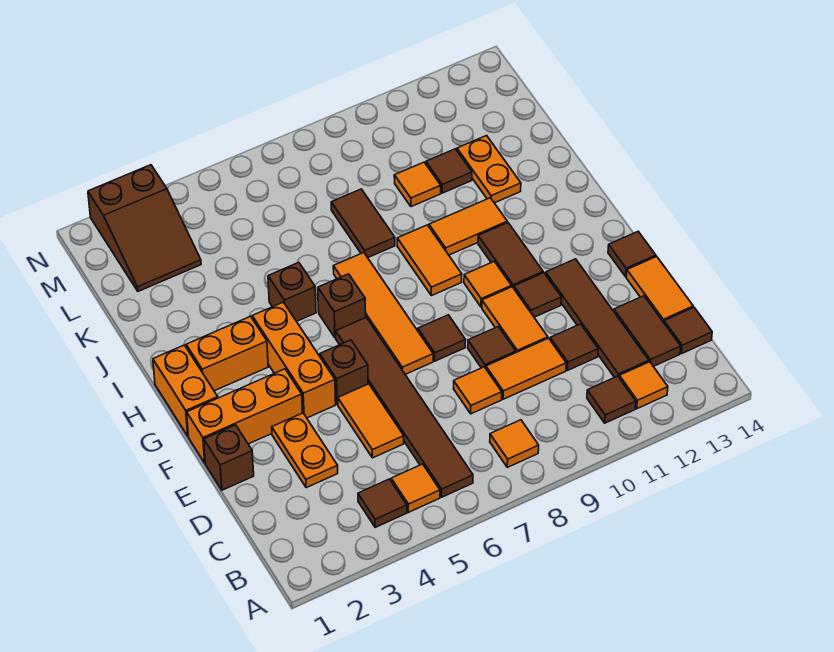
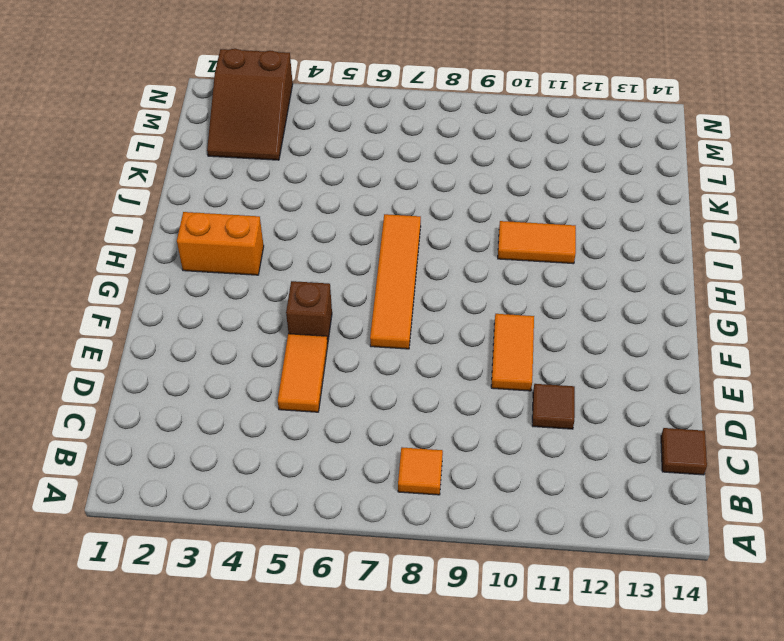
none -> brown tile B4 level 1
none -> orange tile B5 level 1
none -> brown tile B6:G6 level 1
none -> brown tile B11 level 1

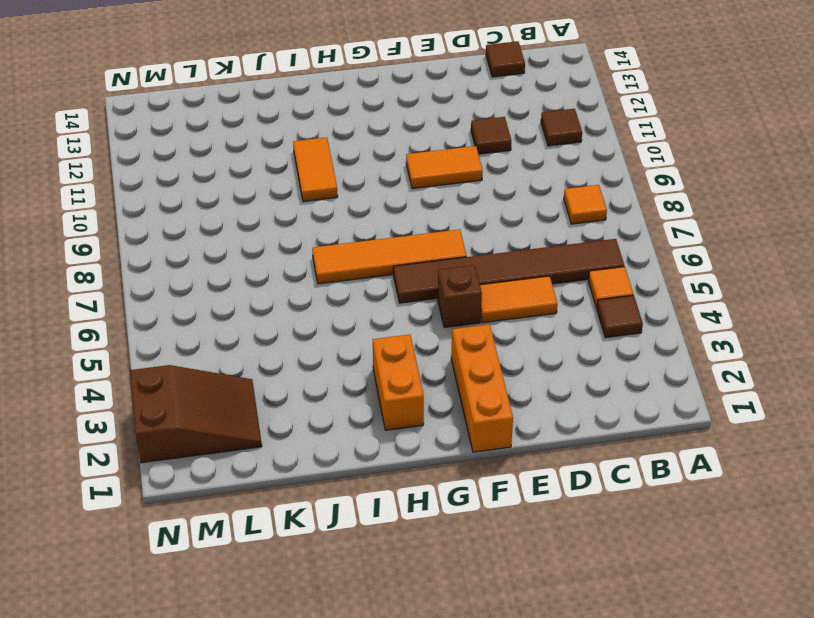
none -> orange tile B12 level 1
none -> brown tile C12:F12 level 1
none -> brown tile C13:D13 level 1
none -> orange plate D3:E3 level 1

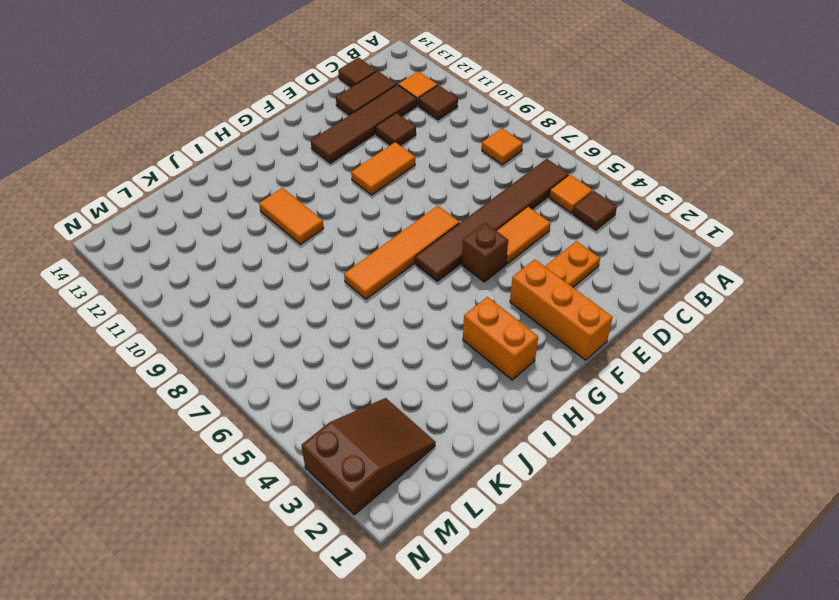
none -> orange tile D8 level 1
none -> orange tile D9:D10 level 1
none -> orange tile D14:E14 level 1
none -> brown brick E1 level 1

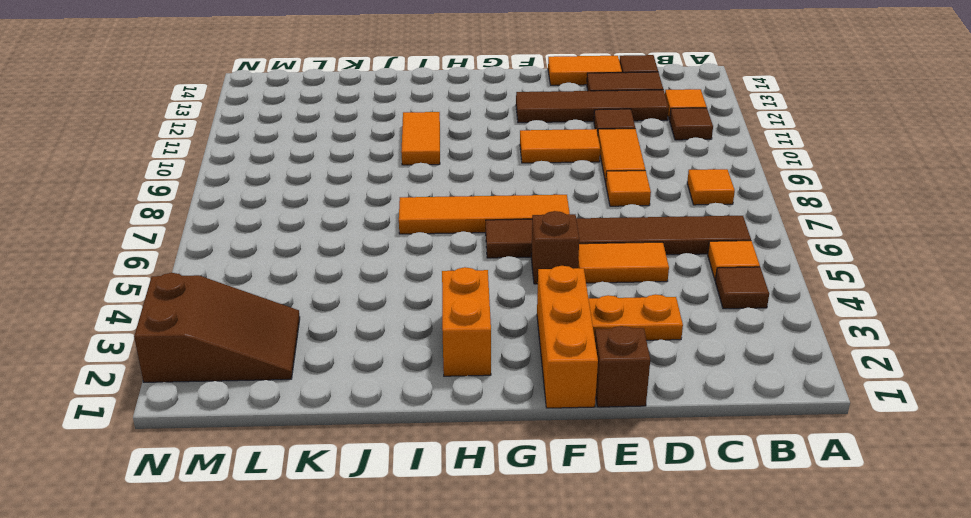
none -> brown tile E9 level 1
none -> orange brick F4:H4 level 1
none -> brown tile F8 level 1
none -> brown tile F11 level 1

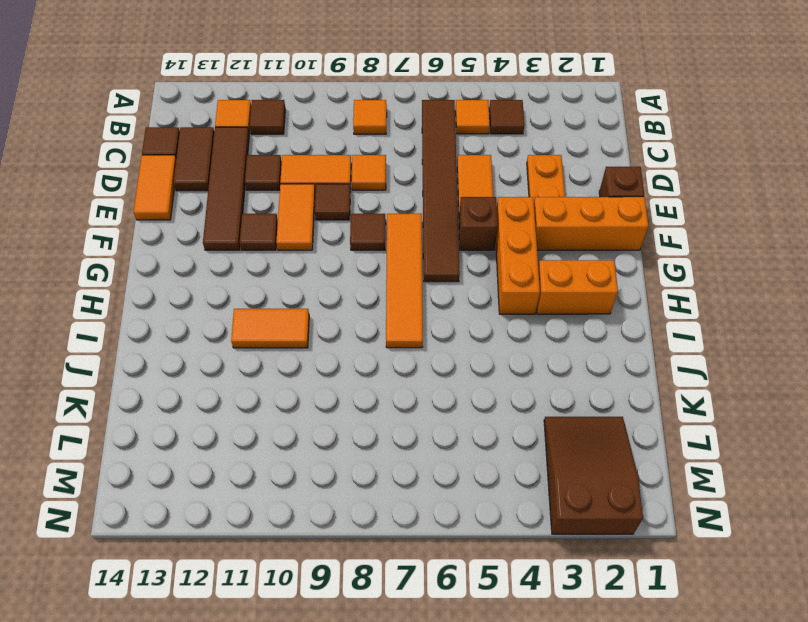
none -> brown tile F14 level 1
none -> orange brick G1:H1 level 1
none -> orange tile G10 level 1
none -> brown tile G11:H11 level 1

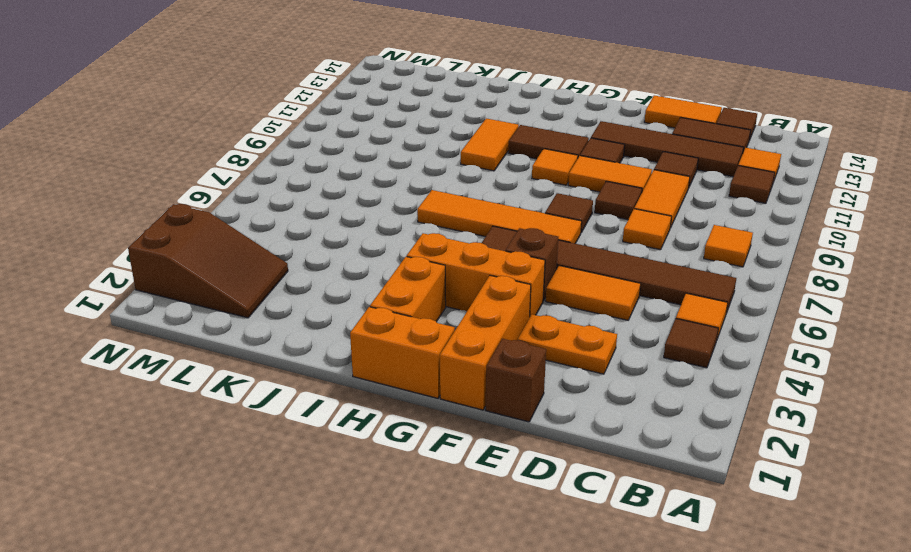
none -> brown tile F14 level 1
none -> brown brick H6 level 1
none -> orange tile H9:I9 level 1
none -> brown brick I5 level 1

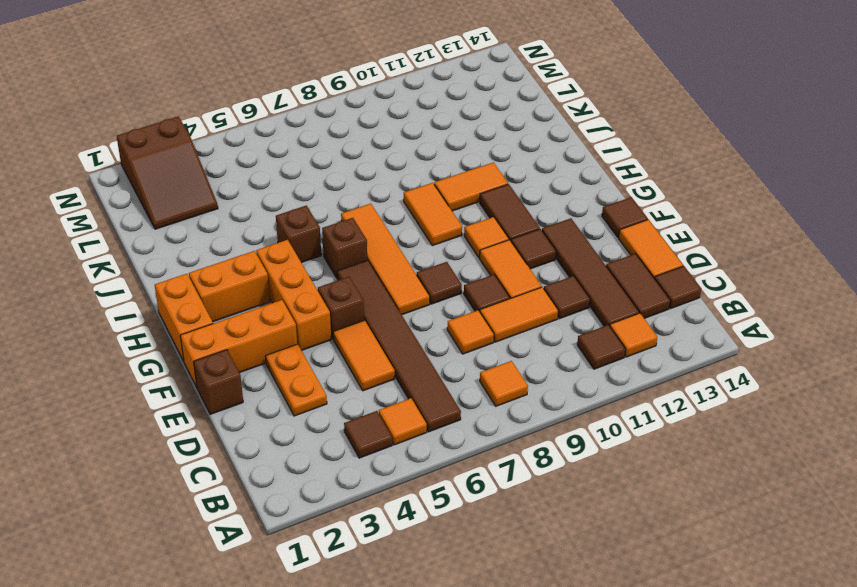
none -> brown tile J8:K8 level 1
none -> orange plate J12:K12 level 1
none -> orange tile K10 level 1
none -> brown tile K11 level 1

